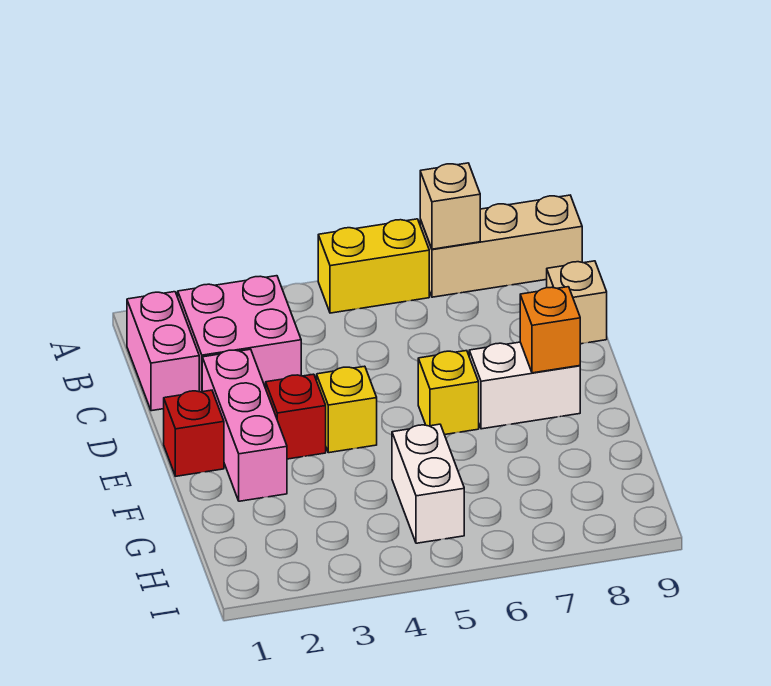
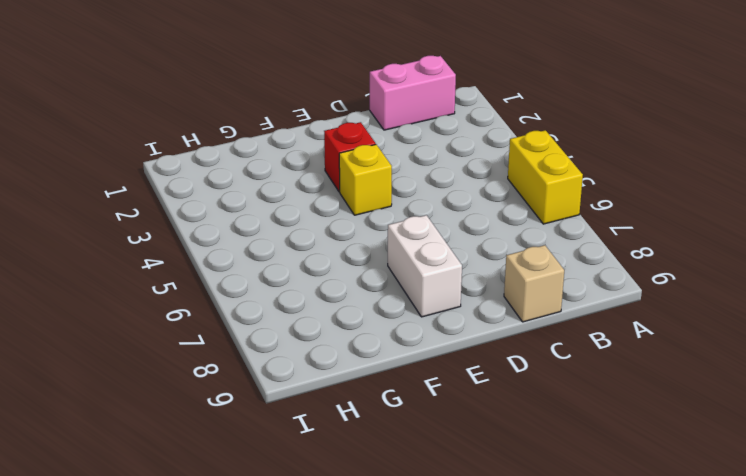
none -> tan brick A7:A9 level 1
none -> pink brick B2:C3 level 1
none -> pink brick D2:F2 level 1

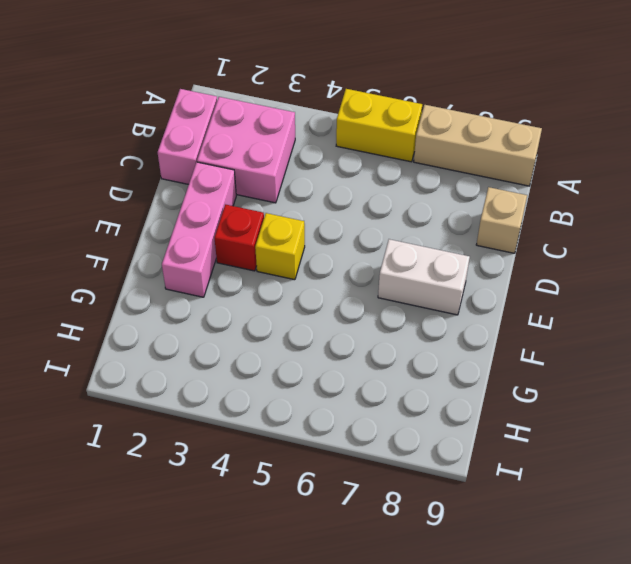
none -> red brick E1 level 1
none -> yellow brick E6 level 1
none -> white brick G5:H5 level 1

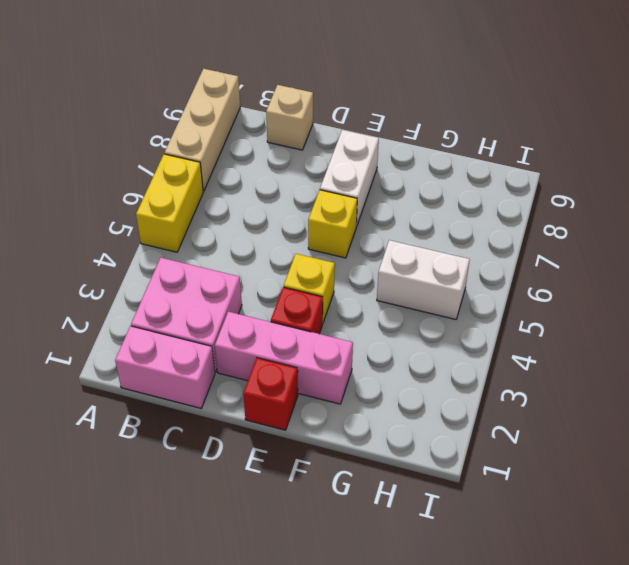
none -> tan brick A7 level 2
none -> orange brick E8 level 2

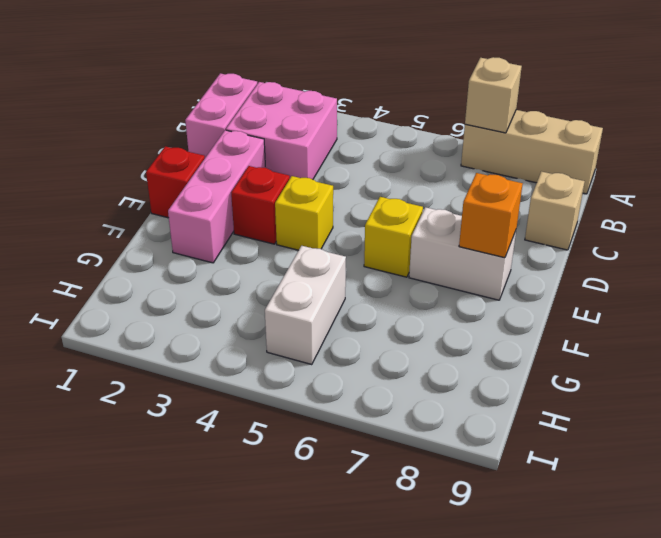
none -> yellow brick A5:A6 level 1

